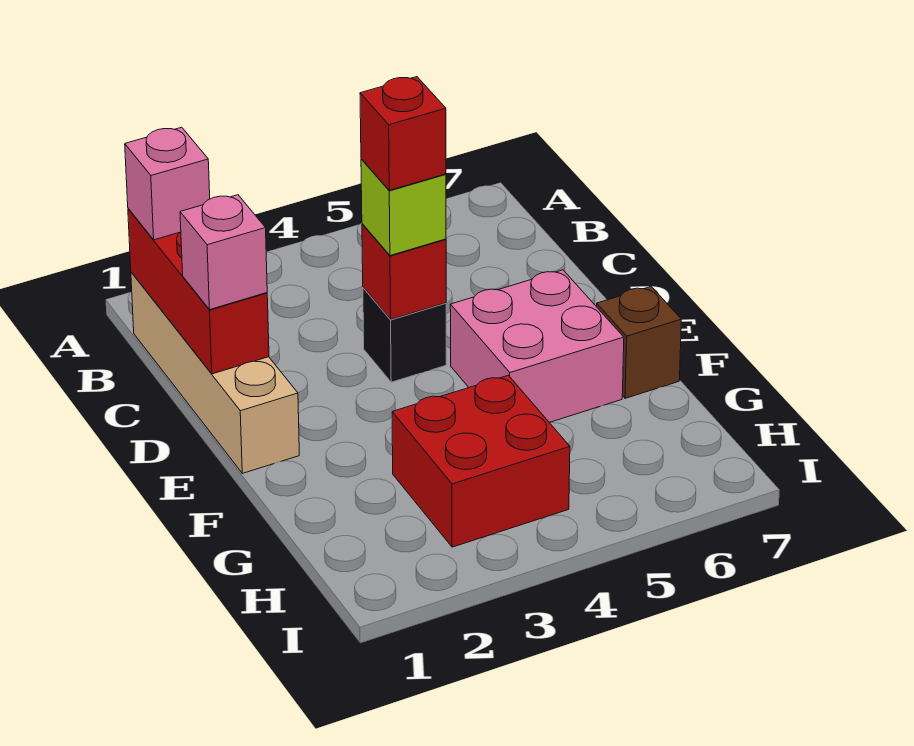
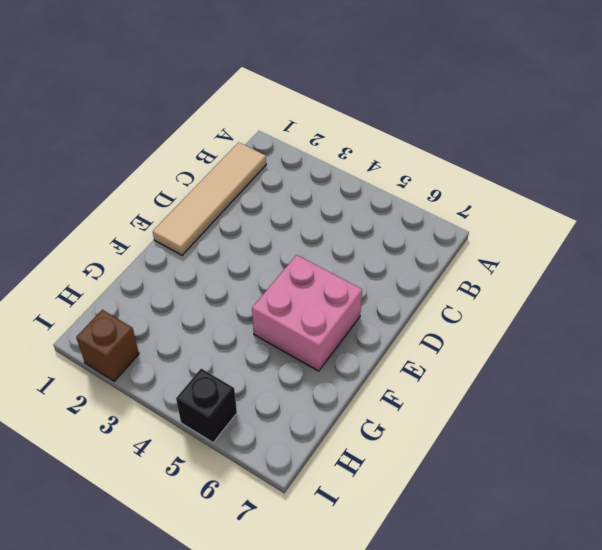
tan tile B1:E1 level 1 -> tan brick B1:E1 level 1
brown brick I2 level 1 -> brown brick F7 level 1
black brick I5 level 1 -> black brick D4 level 1
none -> red brick G3:H4 level 1
none -> red brick B1:D1 level 2

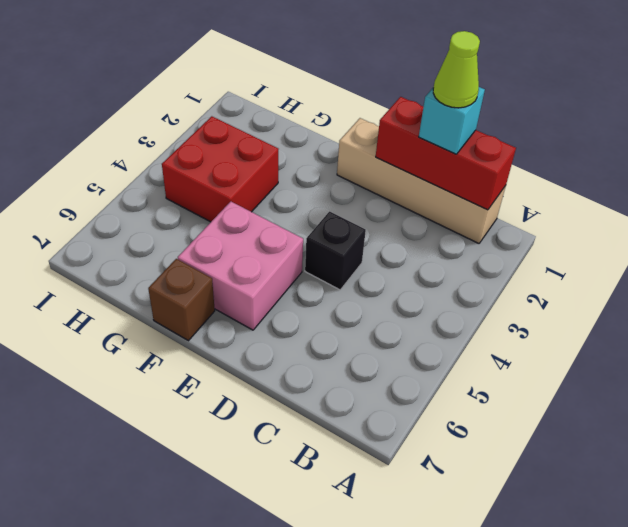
cyan brick C1 level 3 -> none
lime cone C1 level 4 -> none
none -> red brick D4 level 2
none -> pink brick B1 level 3

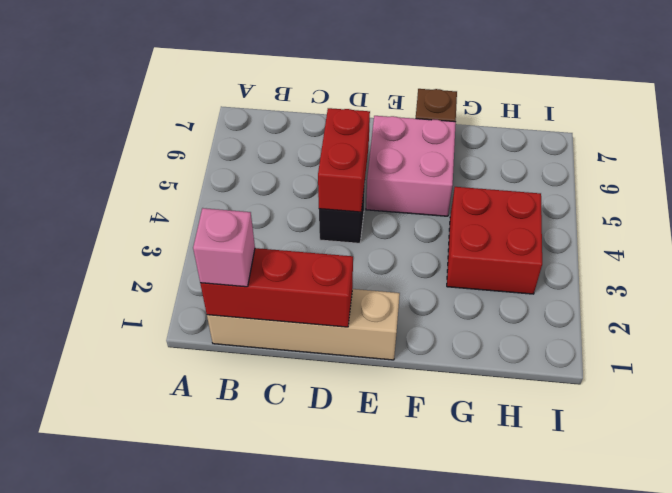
red brick D4:D5 level 2 -> red brick D4 level 2
none -> pink brick D1 level 3
none -> lime brick D4 level 3

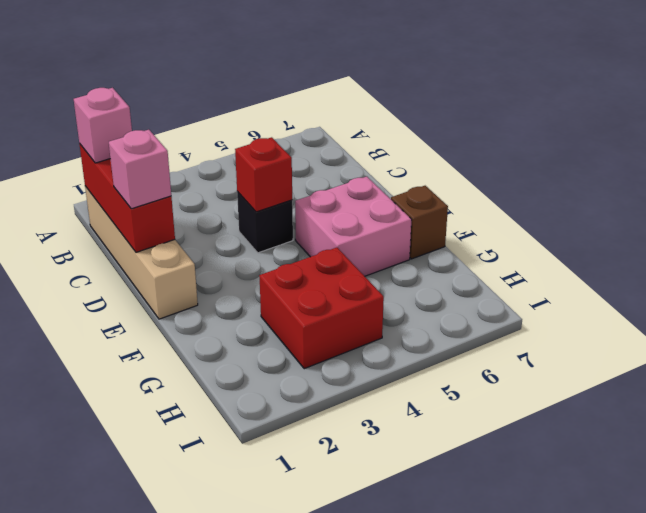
none -> lime brick D4 level 3
none -> red brick D4 level 4

